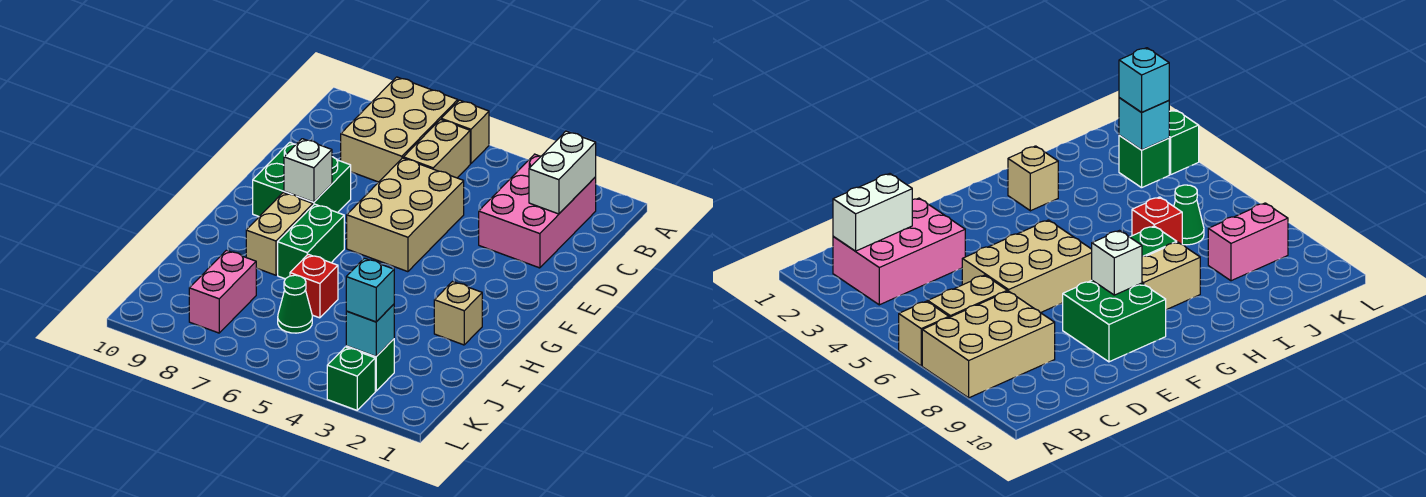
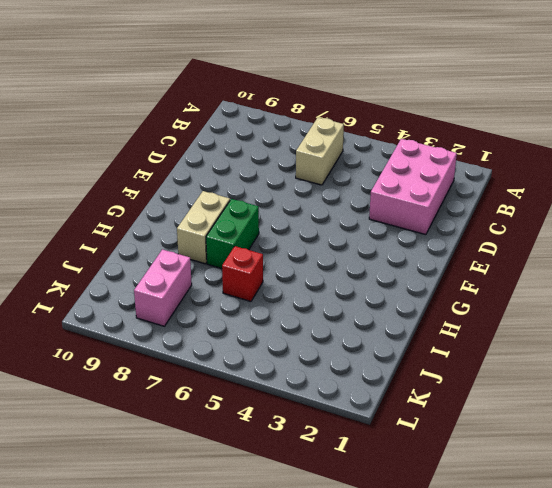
none -> tan brick A6 level 1
none -> tan brick A7:C8 level 1
none -> tan brick D5:F6 level 1

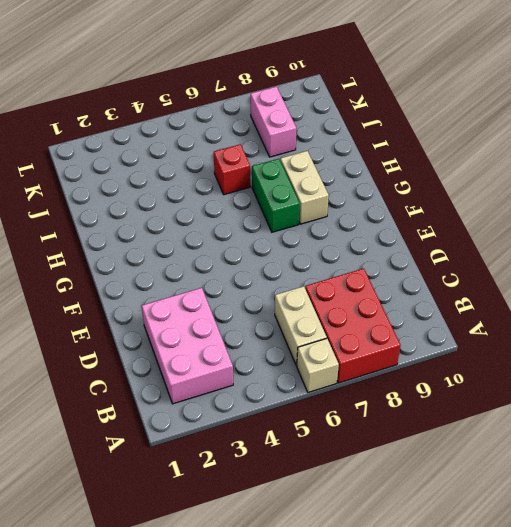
red brick A7:C8 level 1 -> tan brick A7:C8 level 1
none -> tan brick D5:F6 level 1
none -> green brick E8:F9 level 1
none -> tan brick H2 level 1

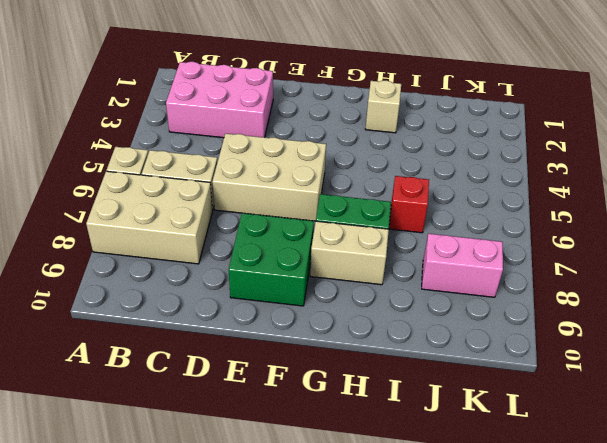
none -> green cone J6 level 1
none -> green brick K3 level 1
none -> green brick L3 level 1

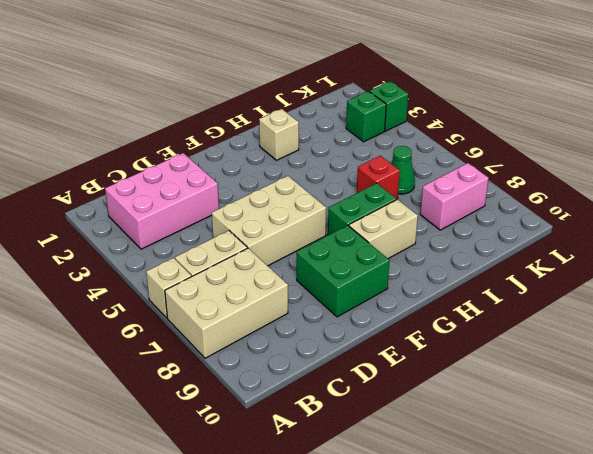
none -> white brick B2:C2 level 2
none -> white brick F8 level 2
none -> cyan brick K3 level 2

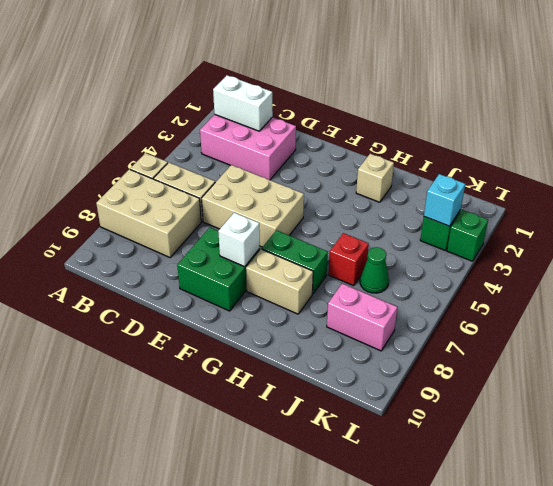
none -> cyan brick K3 level 3

